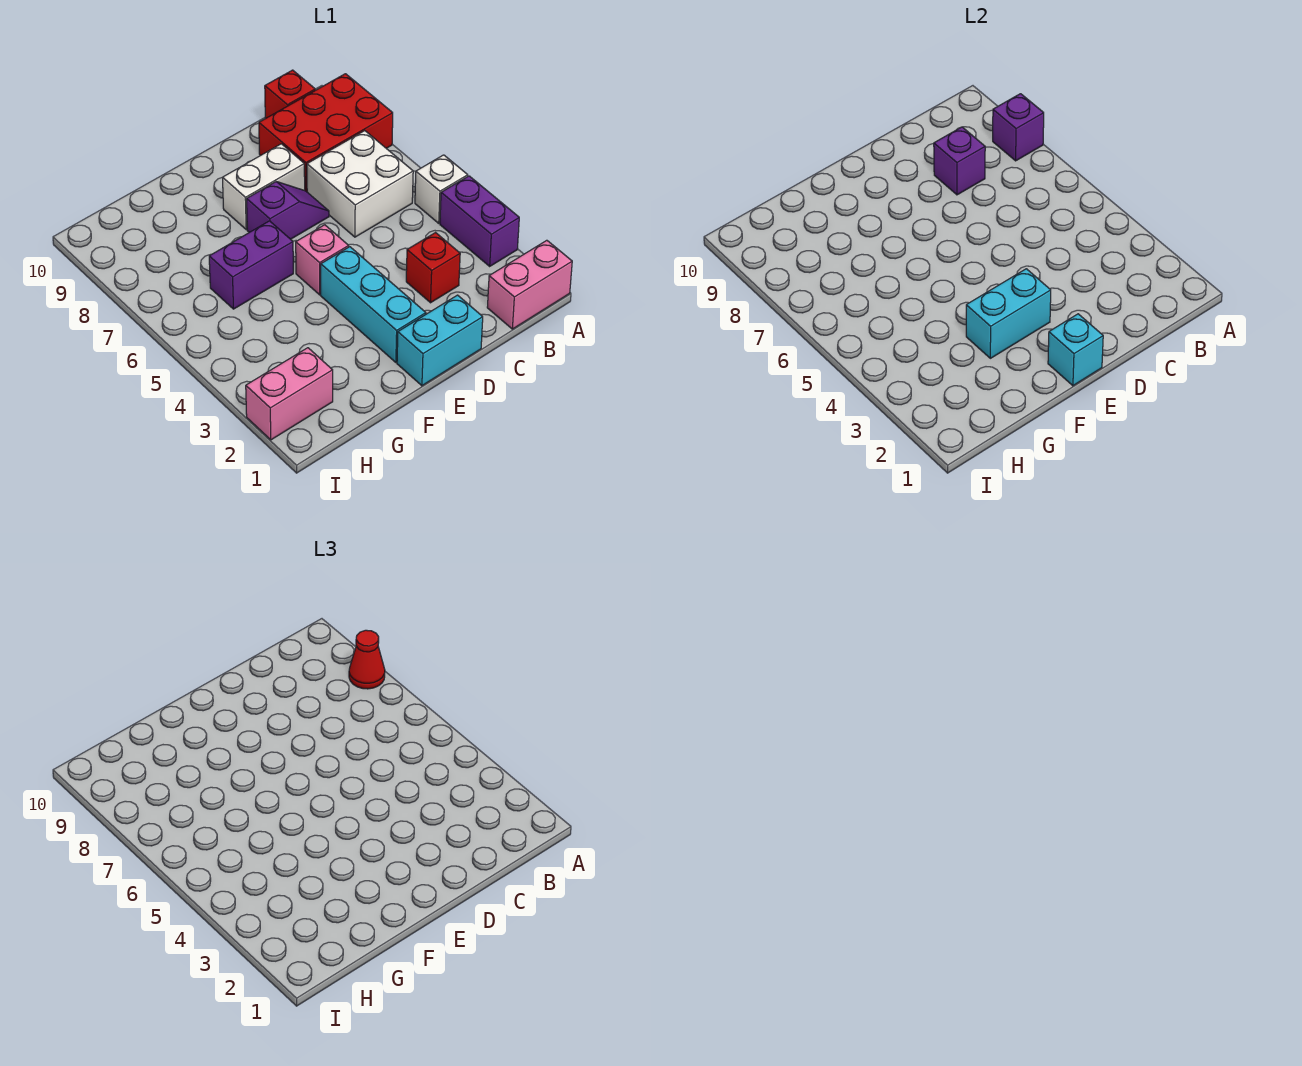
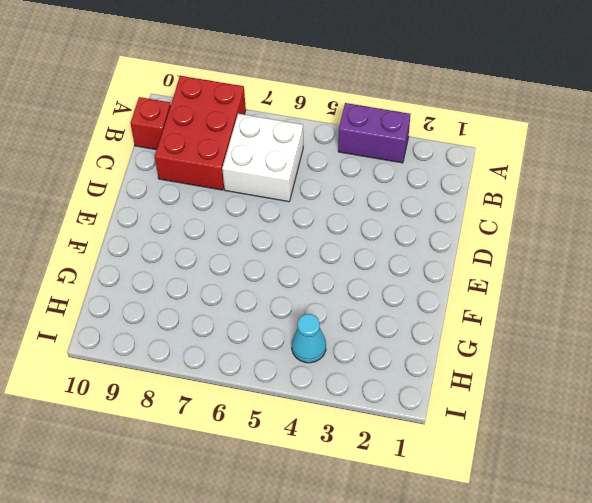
cyan cone H4 level 1 -> none
none -> pink brick A1:B1 level 1
none -> white brick A5 level 1
none -> red brick C3 level 1

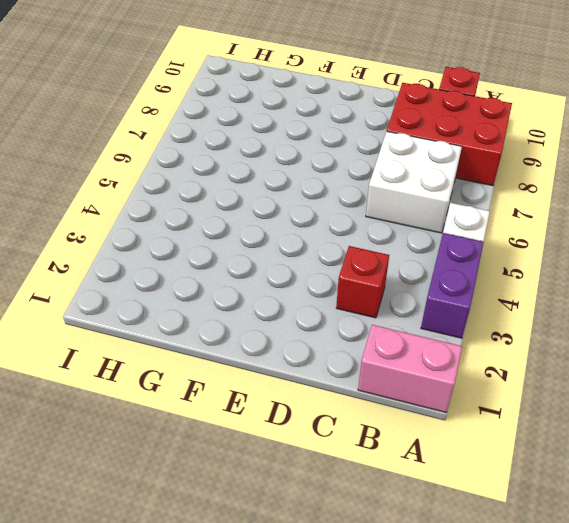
none -> cyan brick D1:E1 level 1
none -> purple slope D7:E7 level 1 top E
none -> white brick D8:E8 level 1

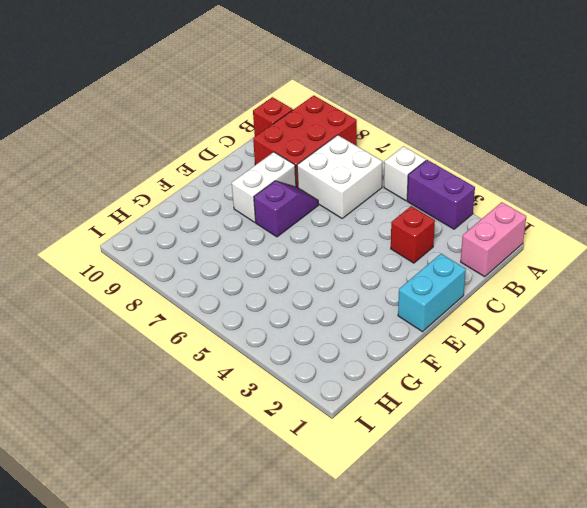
none -> cyan brick E2:E4 level 1
none -> pink brick E5 level 1
none -> purple brick F6:G6 level 1

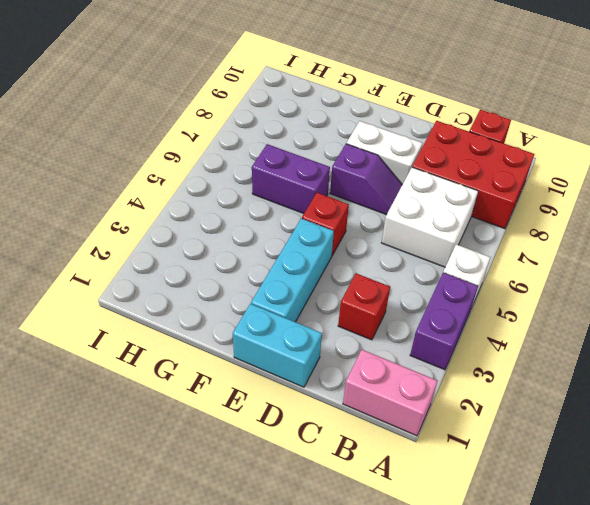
red brick E5 level 1 -> pink brick E5 level 1
none -> pink brick H2:I2 level 1
none -> purple brick A8 level 2
none -> purple brick C8 level 2

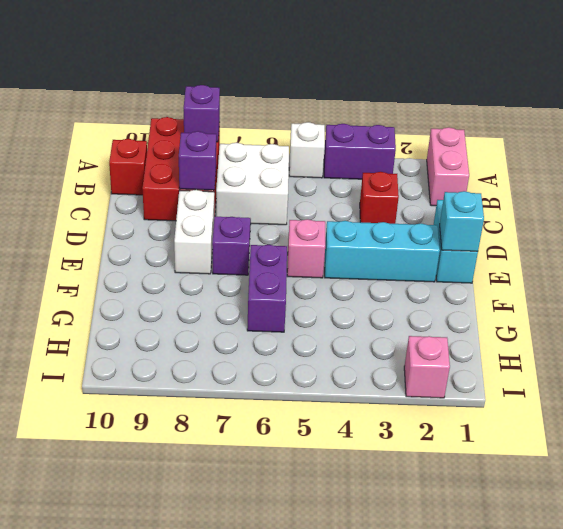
pink brick I2 level 1 -> pink brick H2:I2 level 1
none -> cyan brick E3:F3 level 2
none -> red cone A8 level 3

